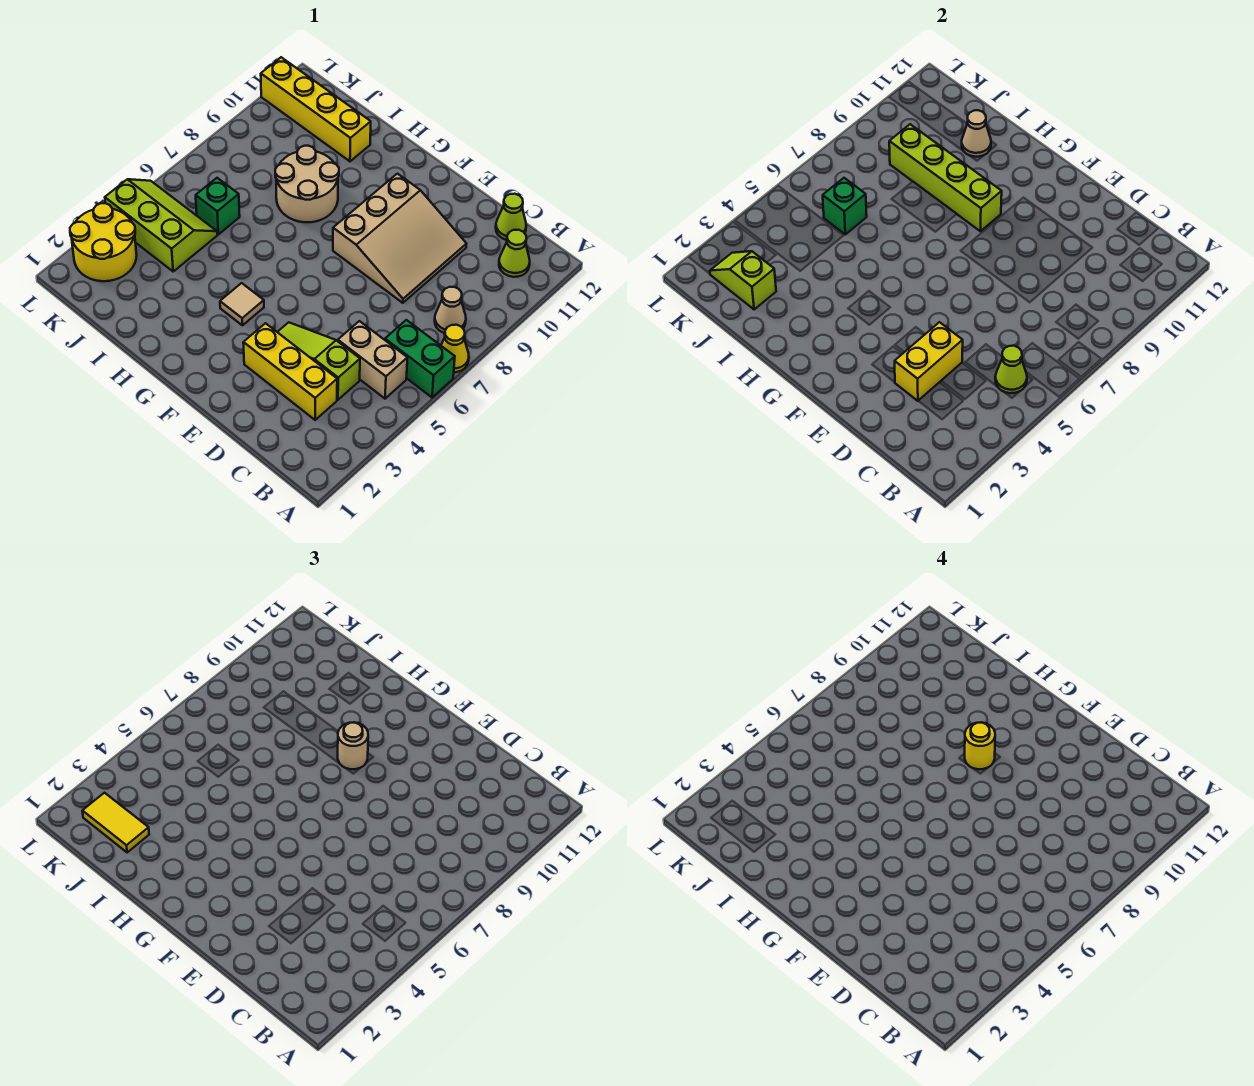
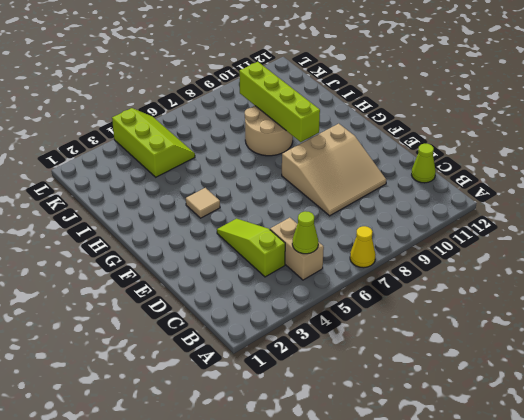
none -> green brick A6:B6 level 1
none -> tan cone B8 level 1
none -> lime cone B11 level 1

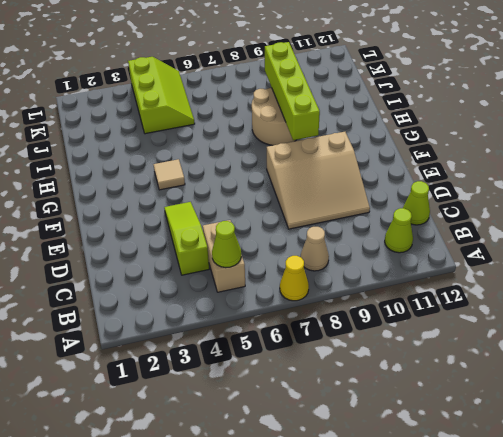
none -> green brick A6:B6 level 1
none -> yellow brick C3:E3 level 1
none -> yellow brick I11:L11 level 1

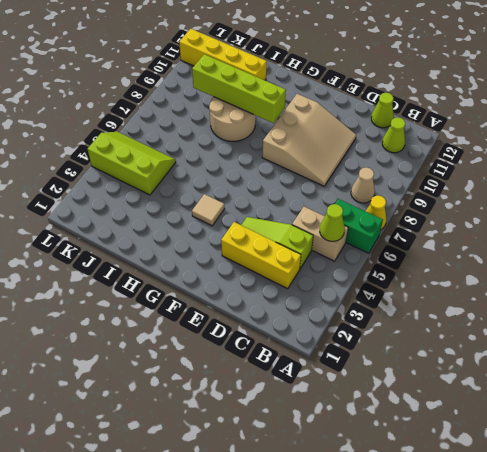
none -> green brick J6 level 1
none -> yellow round brick K2:L3 level 1
none -> yellow brick D3:D4 level 2

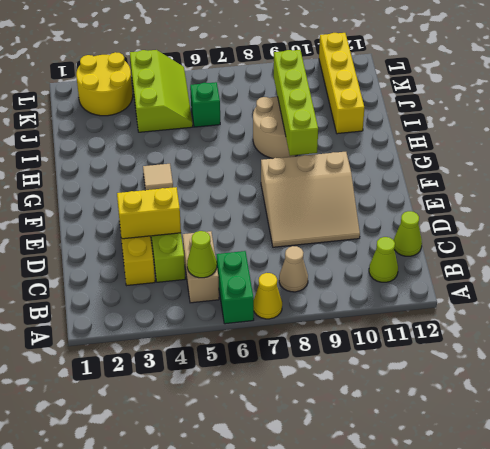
none -> tan cone I11 level 2
none -> lime slope J2:K2 level 2 top J
none -> green brick J6 level 2

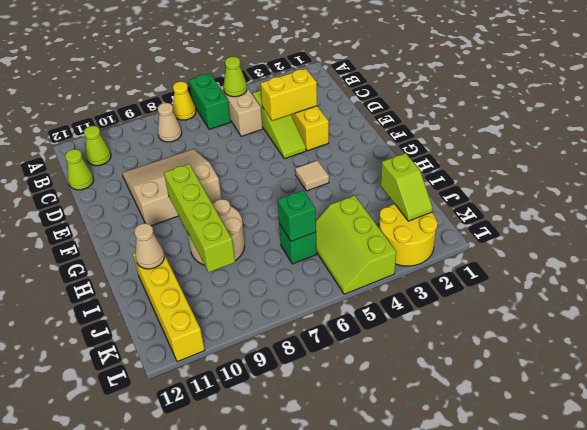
none -> tan round brick G9 level 3
none -> yellow tile J2:K2 level 3
none -> yellow round brick G9 level 4

